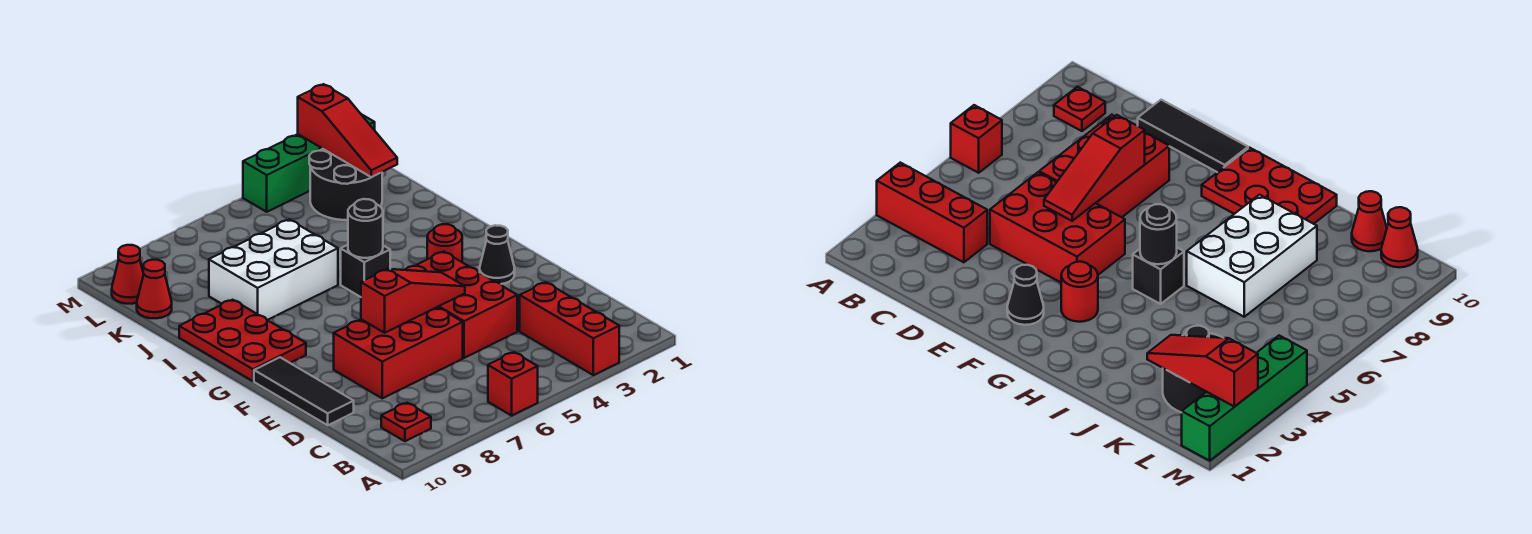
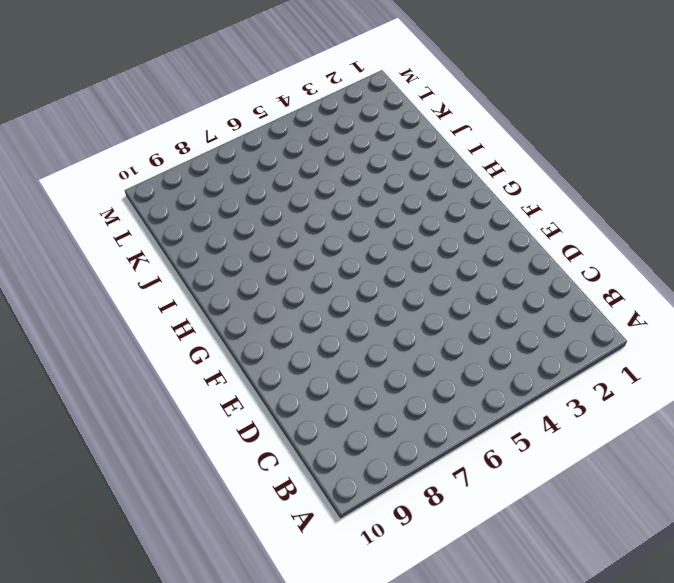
none -> red brick A3:C3 level 1
none -> red brick A6 level 1
none -> red plate B9 level 1

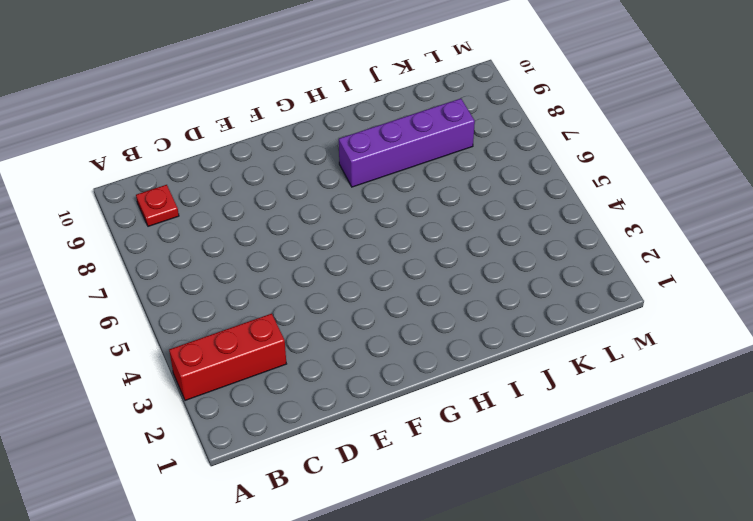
purple brick H8:K8 level 1 -> white brick I6:J8 level 1
none -> red brick A6 level 1
none -> red brick D4:F5 level 1
none -> red brick D6:E8 level 1

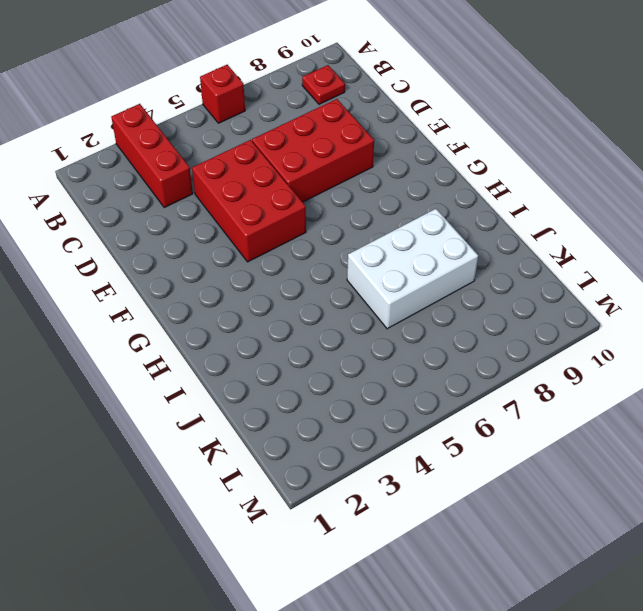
none -> black tile D10:F10 level 1
none -> black cone F2 level 1
none -> red round brick G3 level 1

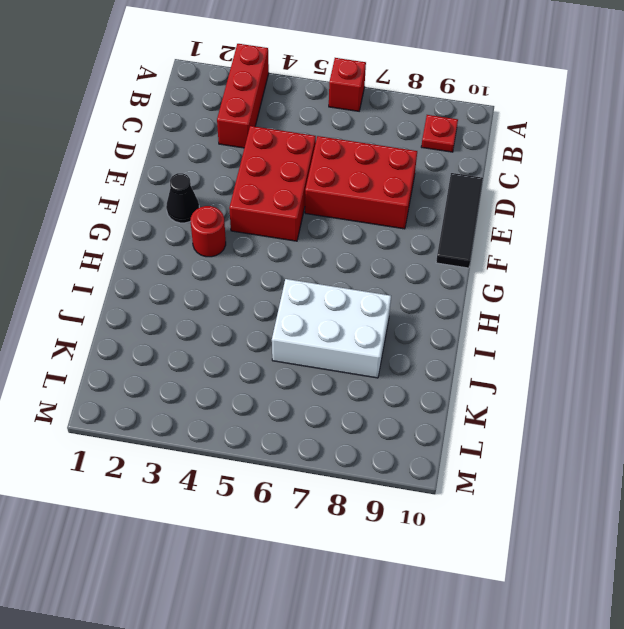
none -> red plate G9:I10 level 1
none -> black brick H5 level 1
none -> black round brick K2:L3 level 1

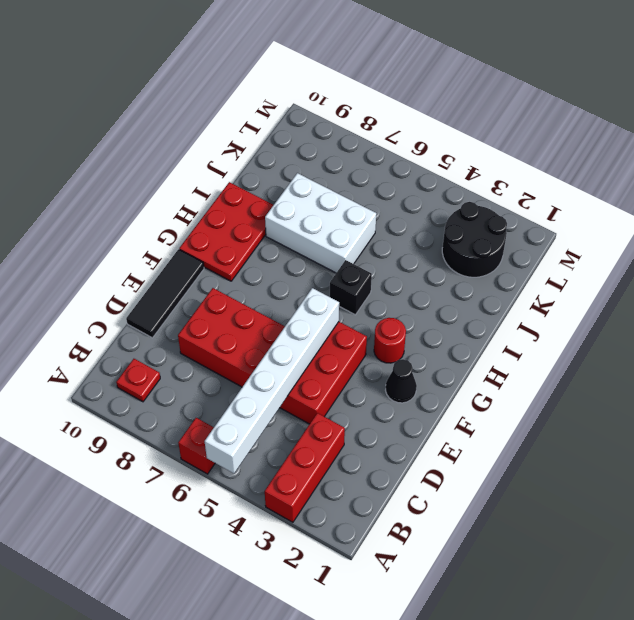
white brick A5:F5 level 2 -> red slope E5:E7 level 2 top 7
none -> red cone K10 level 1
none -> red cone L10 level 1
none -> green brick M1:M4 level 1

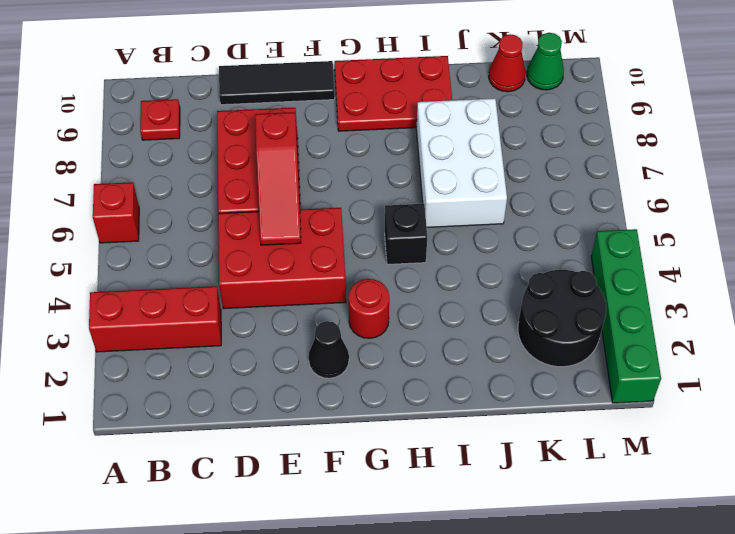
green cone L10 level 1 -> red cone L10 level 1
none -> black round brick H5 level 2
none -> red slope K2:M2 level 2 top M

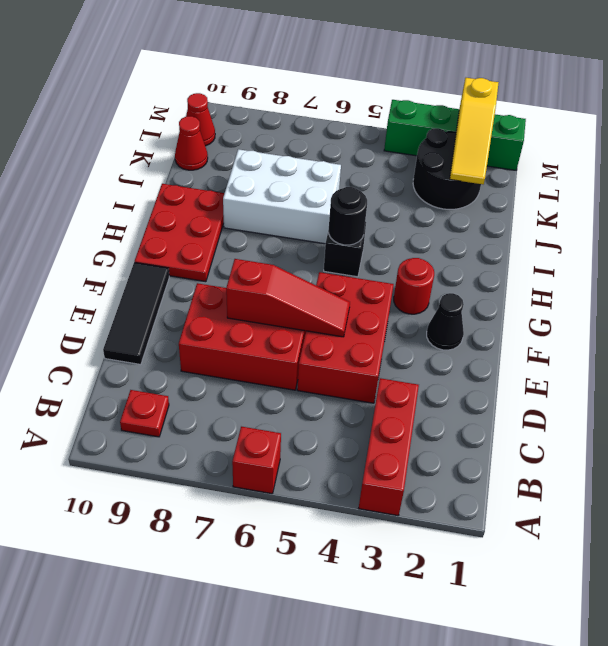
yellow slope K2:M2 level 2 top M -> red slope K2:M2 level 2 top M

